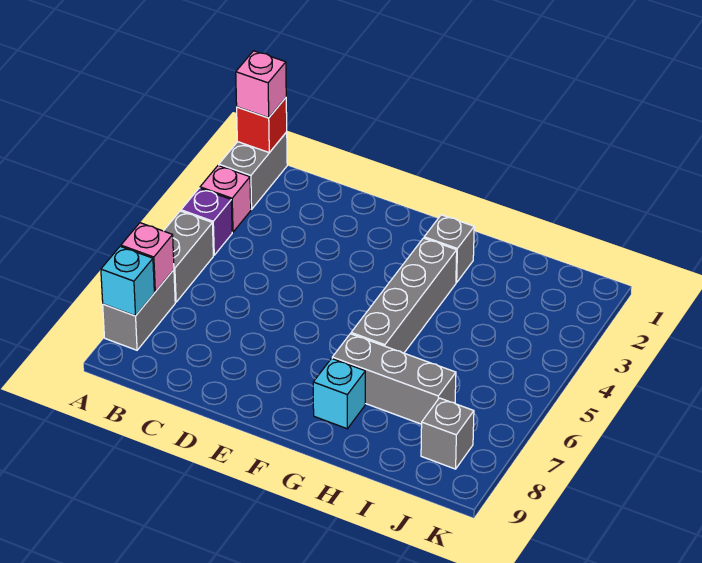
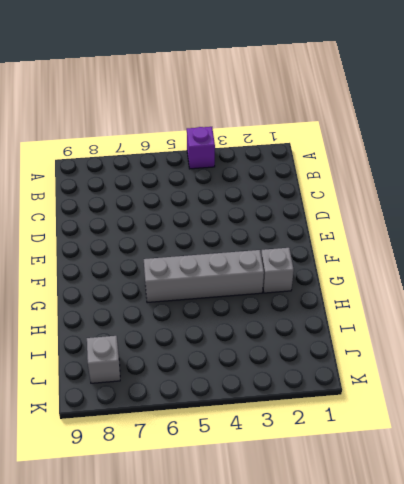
none -> grey brick A1:A2 level 1
none -> pink brick A3 level 1
none -> grey brick A5:A6 level 1

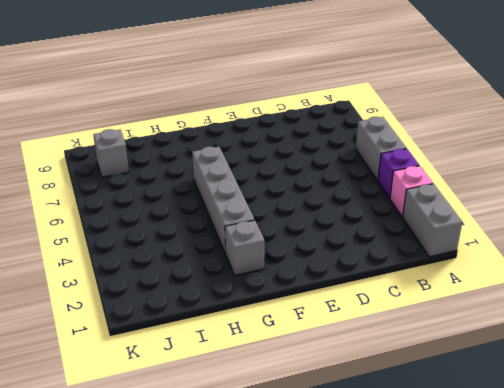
none -> grey brick A7:A8 level 1
none -> grey brick G7:I7 level 1
none -> cyan brick G8 level 1

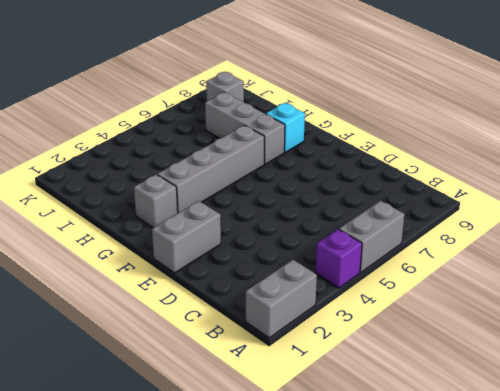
grey brick E1:E2 level 1 -> grey brick A7:A8 level 1
none -> pink brick A3 level 1
none -> red brick A1 level 2
none -> pink brick A7 level 2

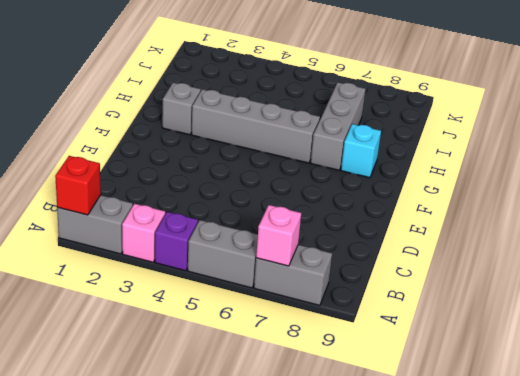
none -> grey brick J8 level 1
none -> cyan brick A8 level 2
none -> pink brick A1 level 3

